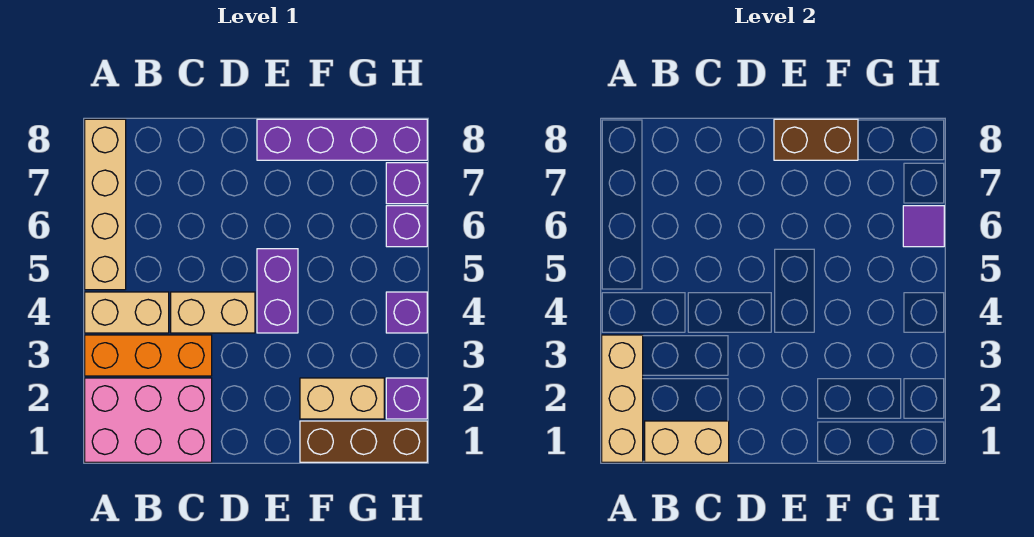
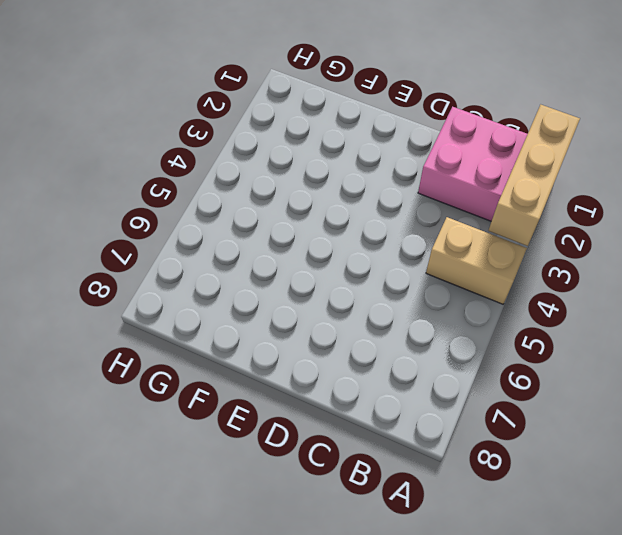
none -> orange brick A3:C3 level 1
none -> tan brick A5:A8 level 1
none -> tan brick C4:D4 level 1

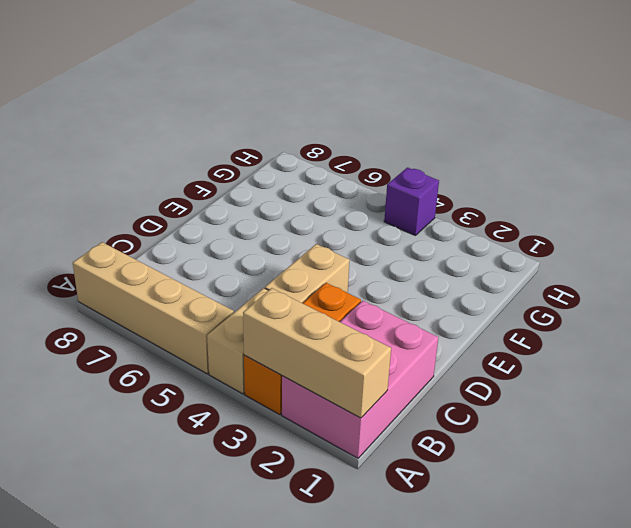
none -> purple brick E4:E5 level 1
none -> purple brick E8:H8 level 1
none -> brown brick F1:H1 level 1

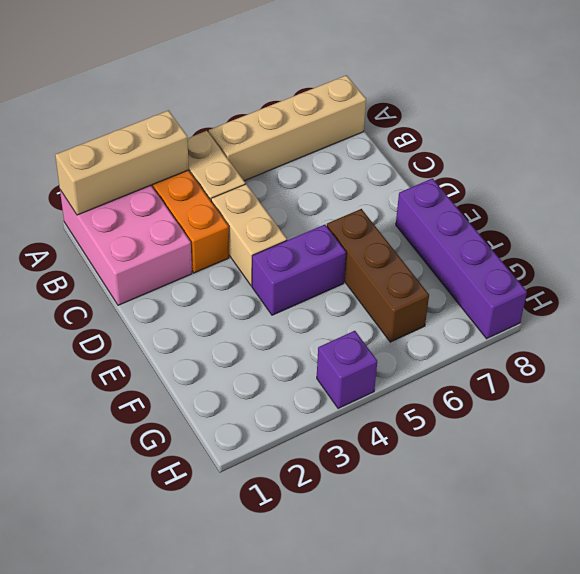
brown brick E6:G6 level 1 -> brown brick F1:H1 level 1
none -> tan brick F2:G2 level 1
none -> purple brick H2 level 1
none -> purple brick H6 level 1

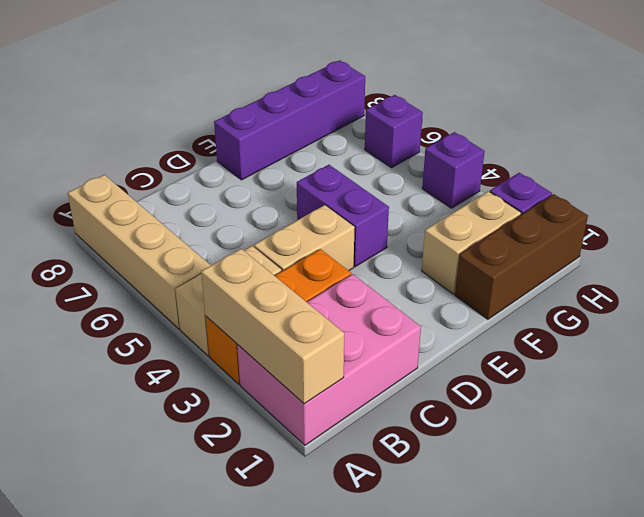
none -> purple brick H7 level 1
none -> tan brick B1:C1 level 2
none -> brown brick E8:F8 level 2

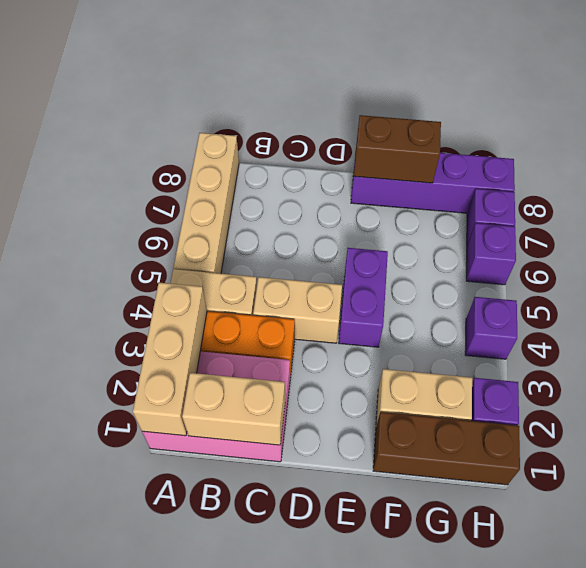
none -> purple tile H6 level 2

